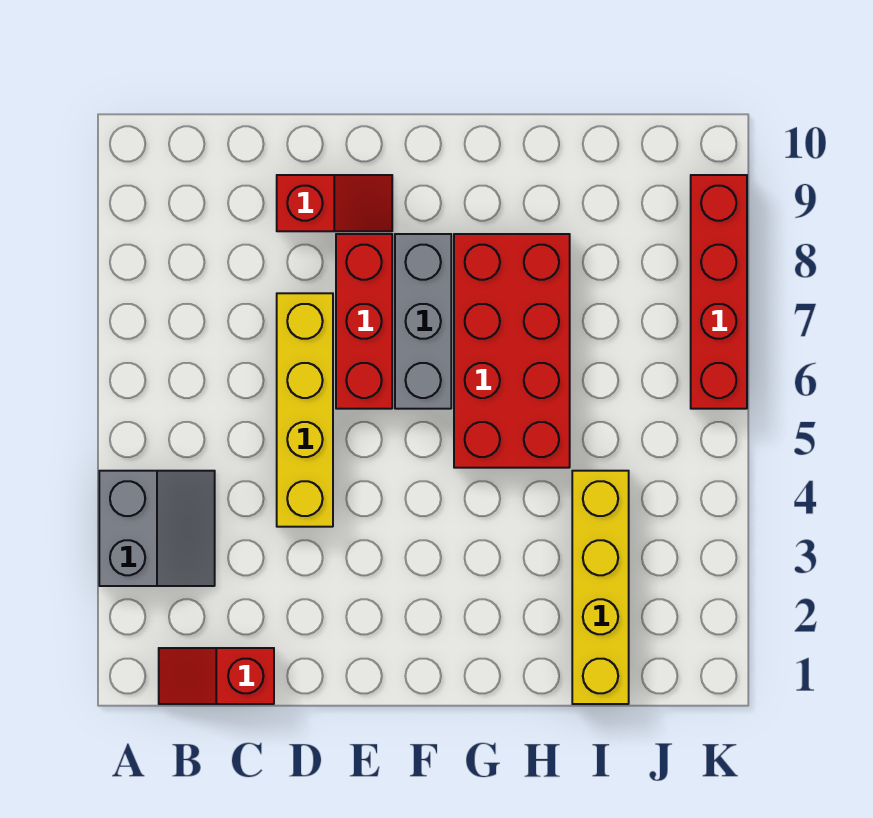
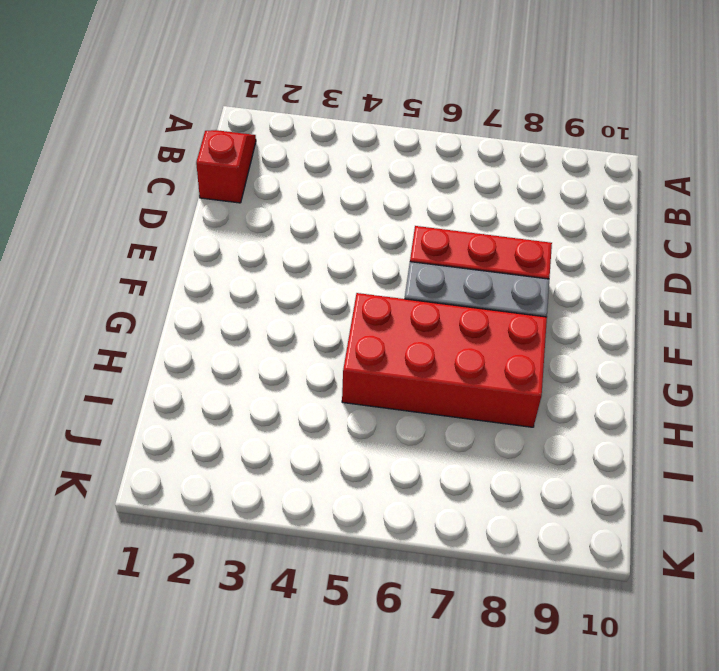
none -> grey slope A3:B4 level 1 top A
none -> yellow brick D4:D7 level 1

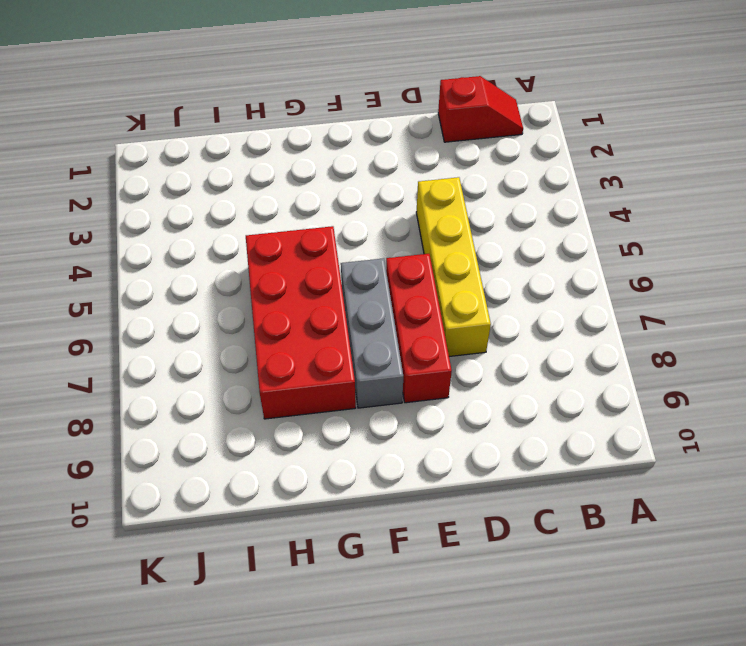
none -> grey slope A3:B4 level 1 top A
none -> red slope D9:E9 level 1 top D

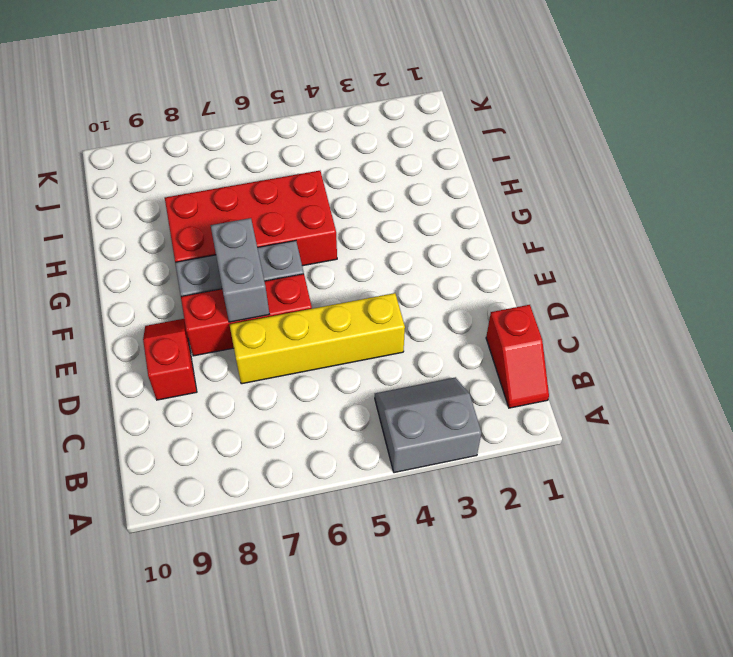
grey brick E7:F7 level 2 -> none
none -> yellow brick I1:I4 level 1
none -> red brick K6:K9 level 1

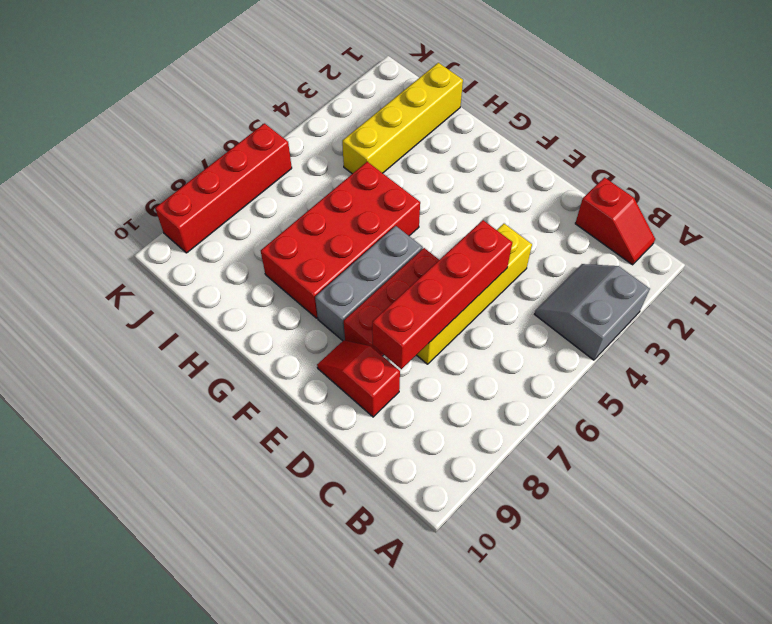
red brick D5:D8 level 2 -> none

